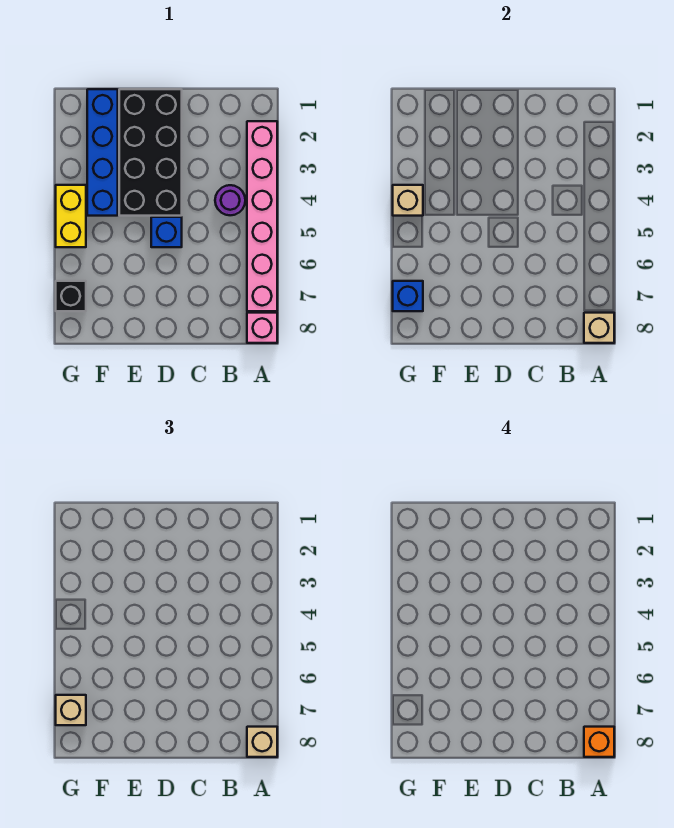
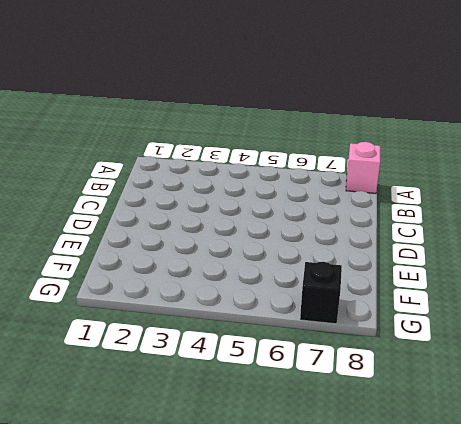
none -> pink brick A2:A7 level 1
none -> purple round brick B4 level 1
none -> black brick D1:E4 level 1

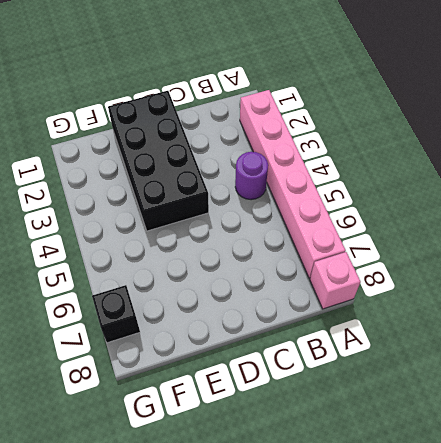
none -> blue brick D5 level 1
none -> blue brick F1:F4 level 1
none -> yellow brick G4:G5 level 1

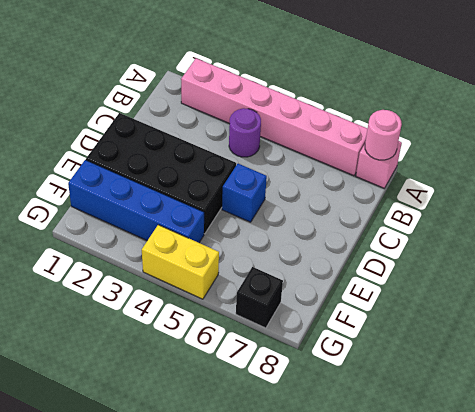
pink round brick A8 level 2 -> tan brick A8 level 2
none -> tan brick G4 level 2
none -> blue brick G7 level 2
none -> tan brick A8 level 3

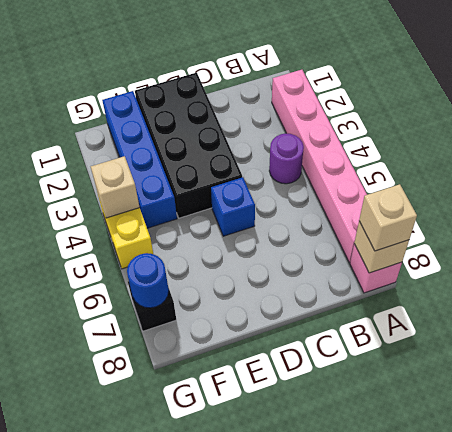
blue round brick G7 level 2 -> blue brick G7 level 2
none -> tan brick G7 level 3
none -> orange brick A8 level 4

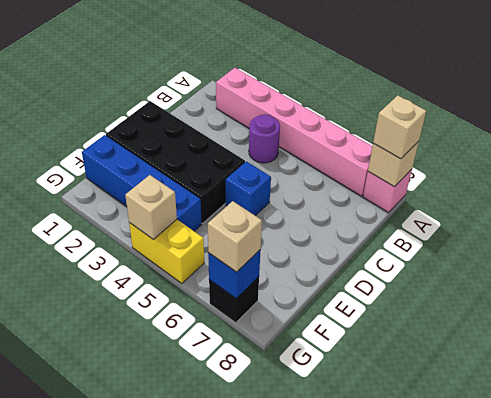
none -> orange brick A8 level 4

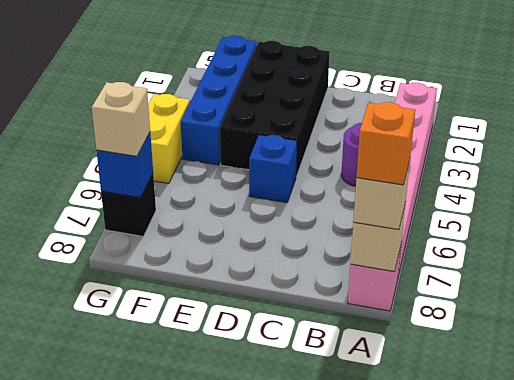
none -> tan brick G4 level 2

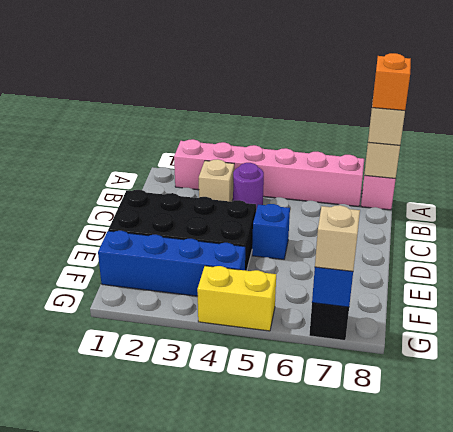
tan brick B3 level 1 -> tan brick G4 level 2

